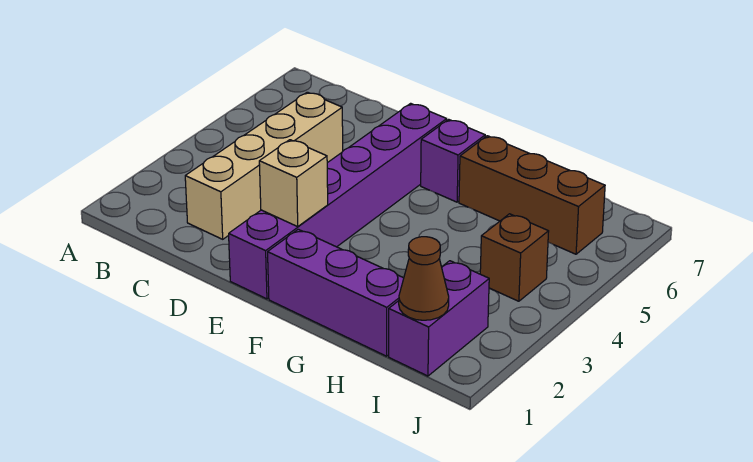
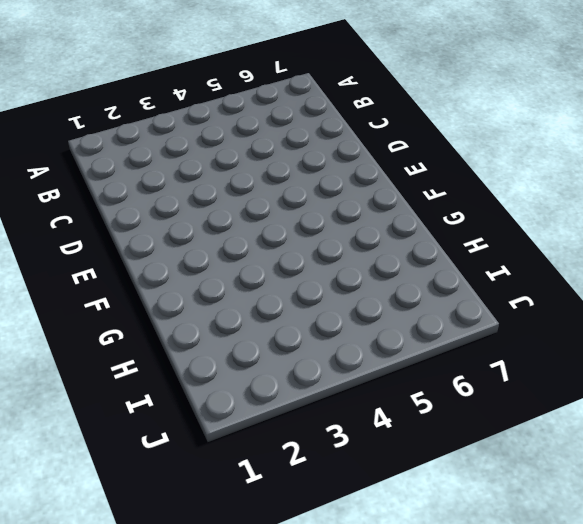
none -> tan brick C2:C5 level 1
none -> purple brick E1:E6 level 1

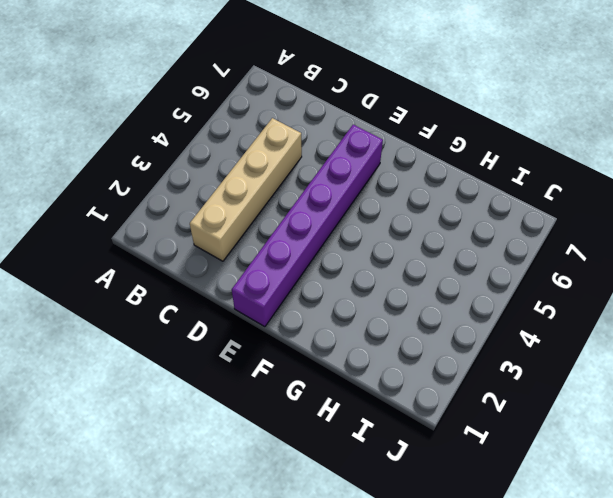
none -> purple brick F1:H1 level 1
none -> purple brick F6 level 1

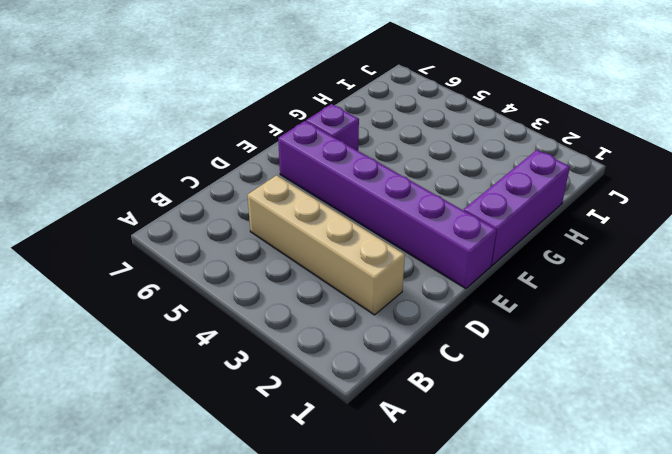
none -> brown brick G6:I6 level 1
none -> purple brick I1:I2 level 1

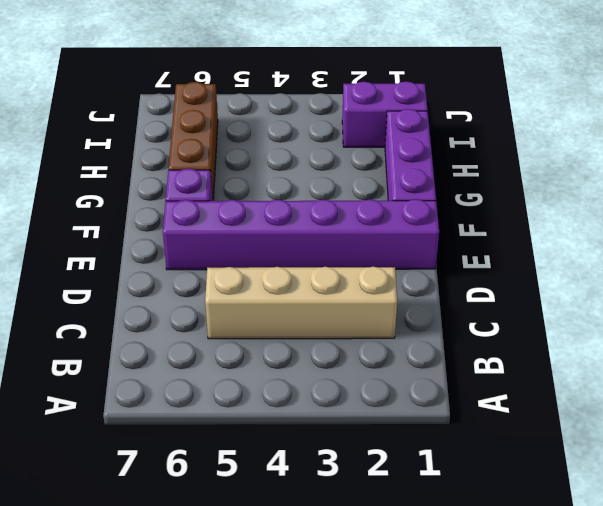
none -> brown brick I4 level 1
none -> tan brick E2 level 2

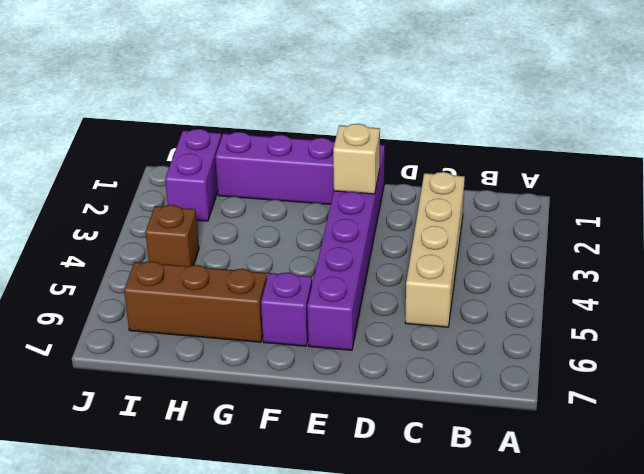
none -> brown cone I1 level 2

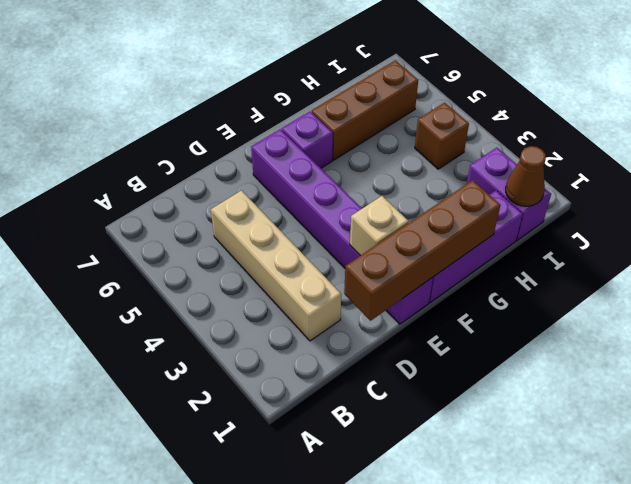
brown brick D1:G1 level 2 -> none

